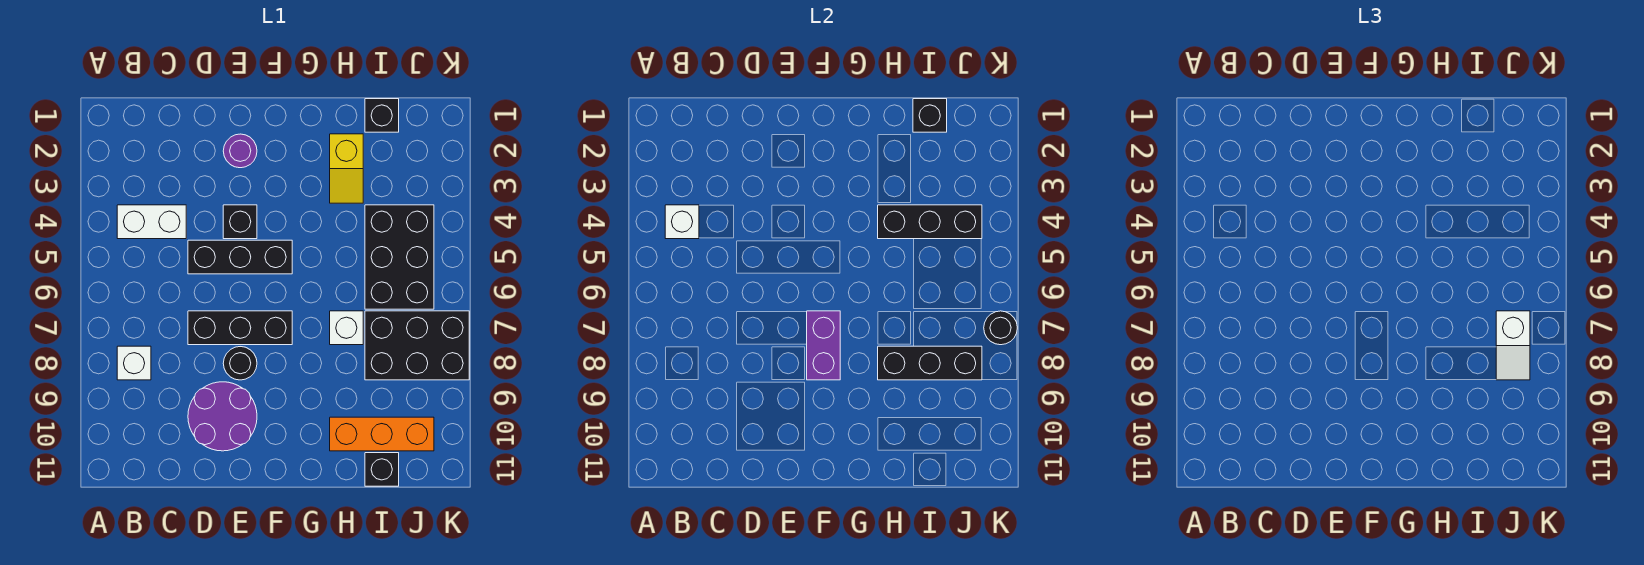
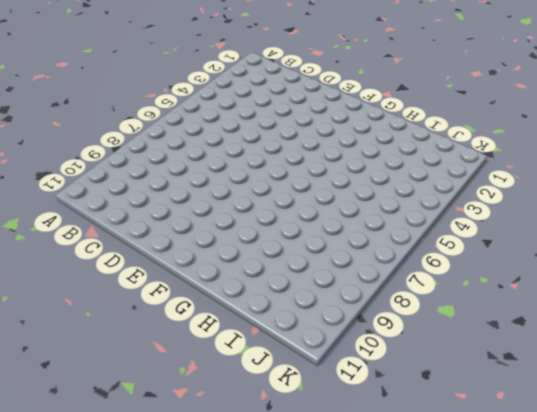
none -> white brick B4:C4 level 1
none -> white brick B8 level 1
none -> black brick D5:F5 level 1

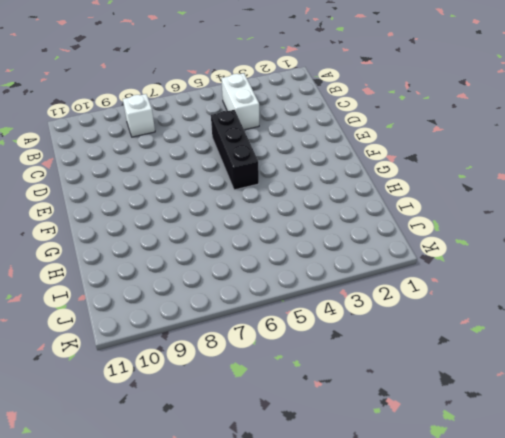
none -> black brick D7:F7 level 1
none -> purple round brick D9:E10 level 1
none -> purple round brick E2 level 1

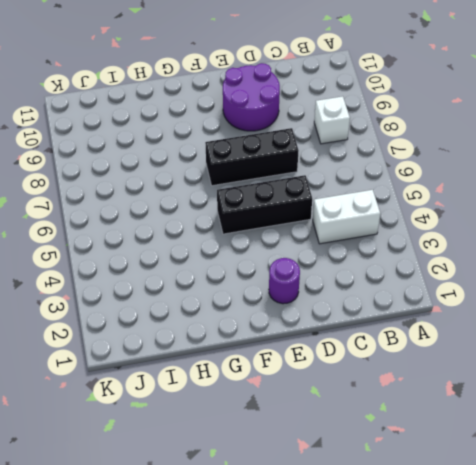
none -> black brick E4 level 1
none -> black round brick E8 level 1
none -> yellow slope H2:H3 level 1 top 2

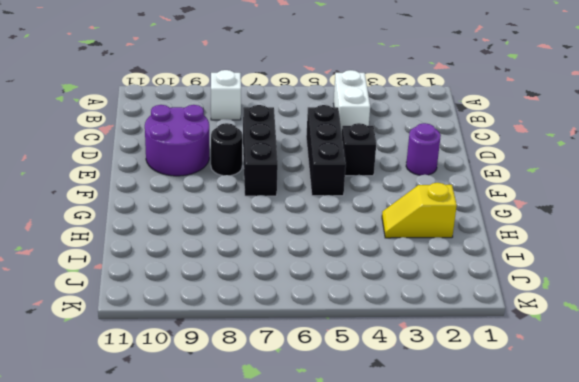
none -> white brick H7 level 1
none -> orange brick H10:J10 level 1
none -> black brick I1 level 1

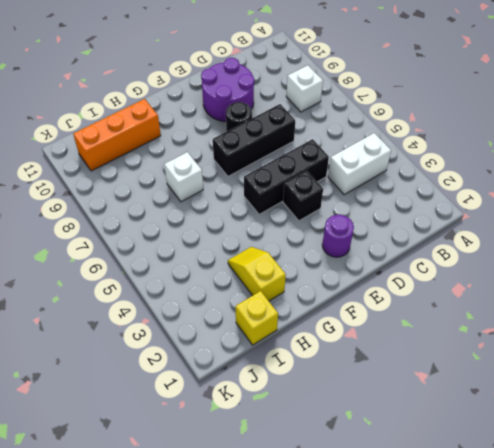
yellow brick I1 level 1 -> black brick I1 level 1
none -> black brick I4:J6 level 1
none -> black brick I7:K8 level 1
none -> black brick I11 level 1

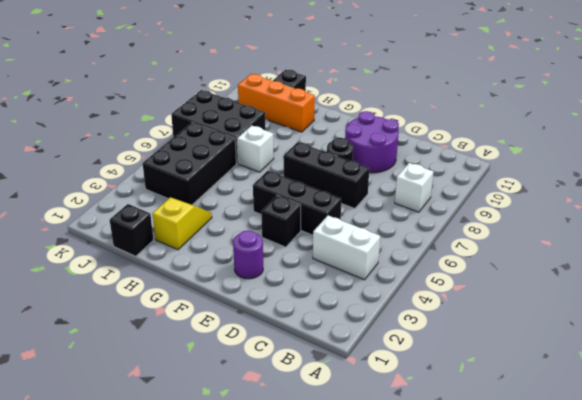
none -> white brick B4 level 2
none -> purple brick F7:F8 level 2
none -> black brick H4:J4 level 2

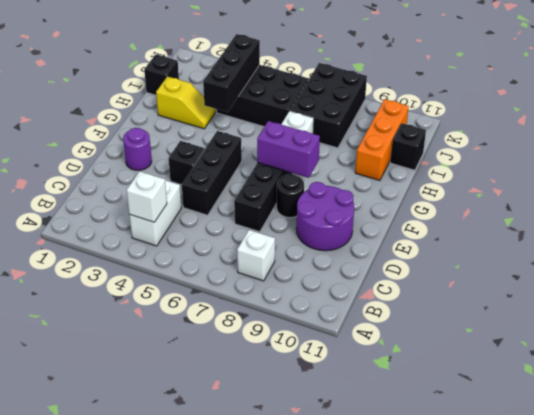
none -> black brick H8:J8 level 2
none -> black brick I1 level 2
none -> black round brick K7 level 2

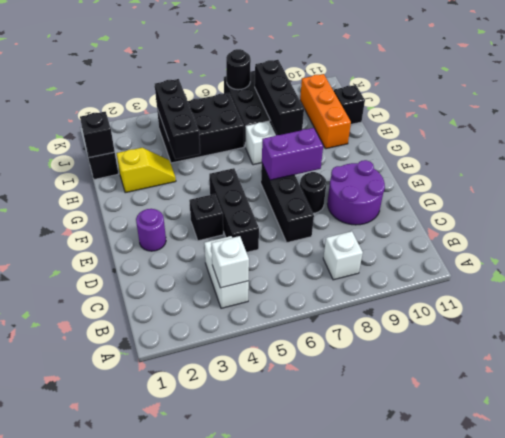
none -> white slope J7:J8 level 3 top 7

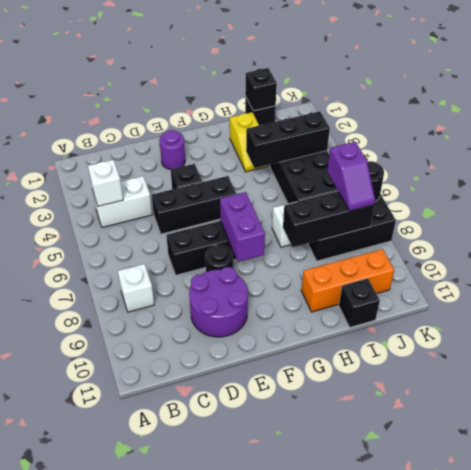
purple slope J7:J8 level 3 top 7 -> white slope J7:J8 level 3 top 7

